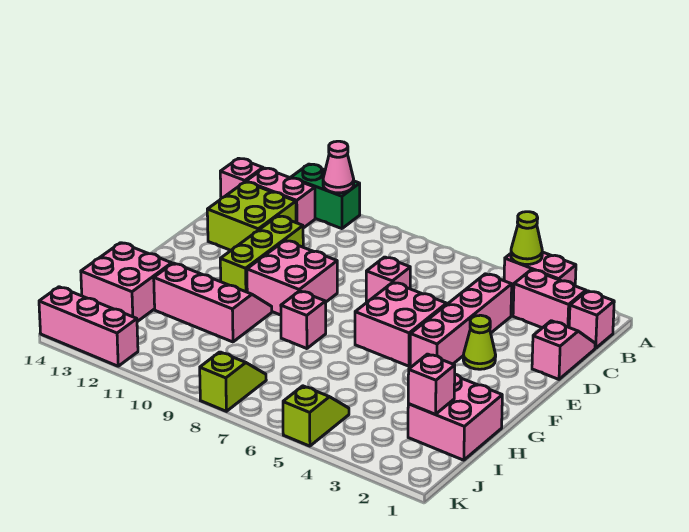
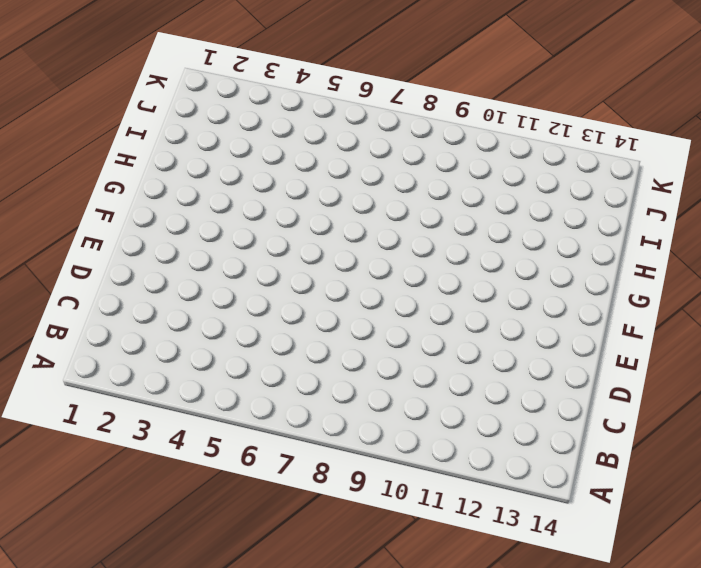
none -> pink brick A3:A4 level 1
none -> green brick A11:A12 level 1
none -> pink brick B1 level 1

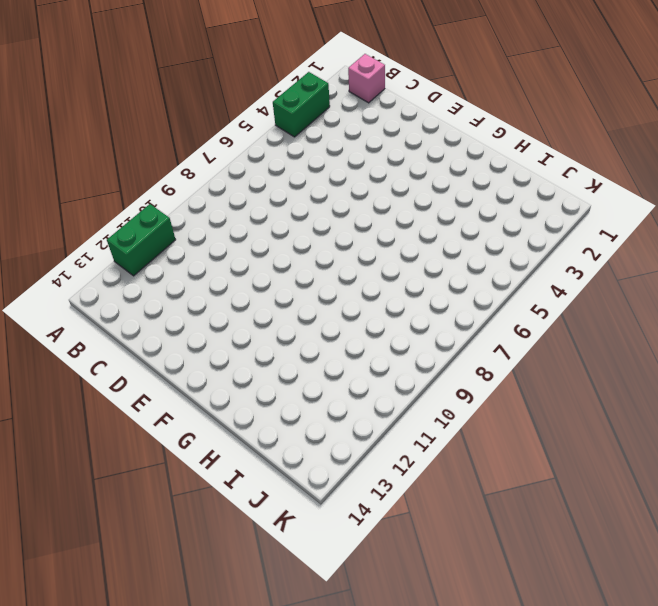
green brick A3:A4 level 1 -> pink brick A3:A4 level 1
none -> pink brick B2:B3 level 1
none -> pink brick B12:B13 level 1
none -> pink brick B14 level 1

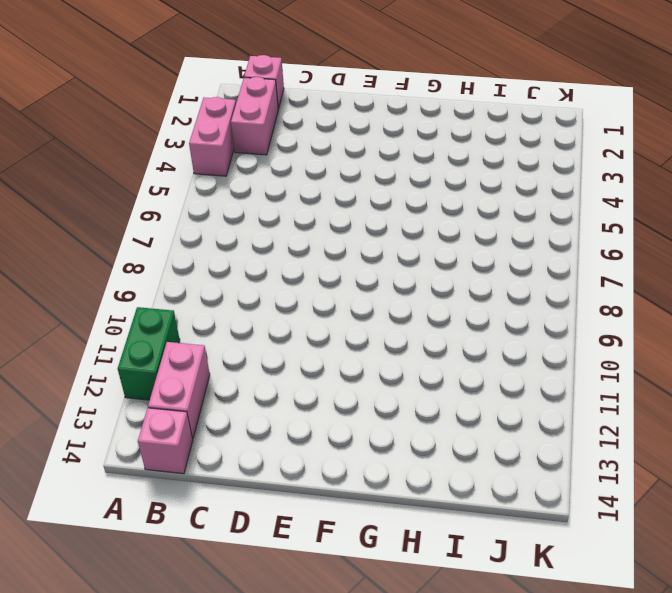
none -> pink slope C1:D1 level 1 top D
none -> pink brick C4:F4 level 1
none -> lime brick C12:D13 level 1

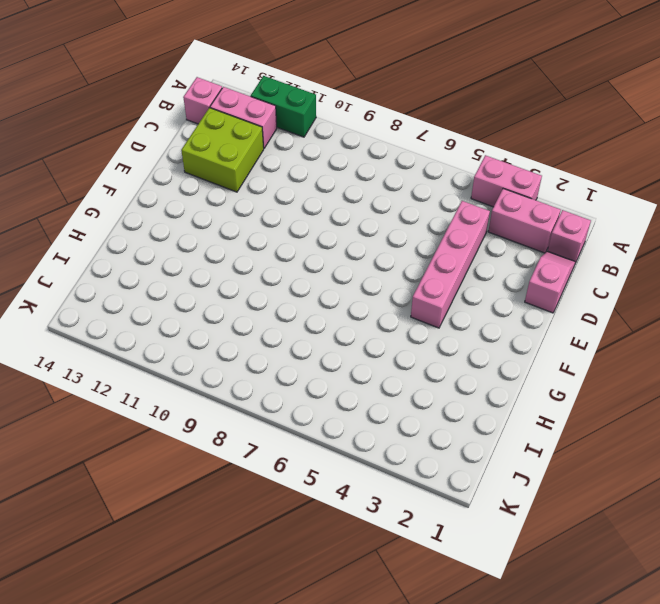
none -> pink brick D7 level 1
none -> lime brick D11:F11 level 1
none -> lime cone E3 level 1

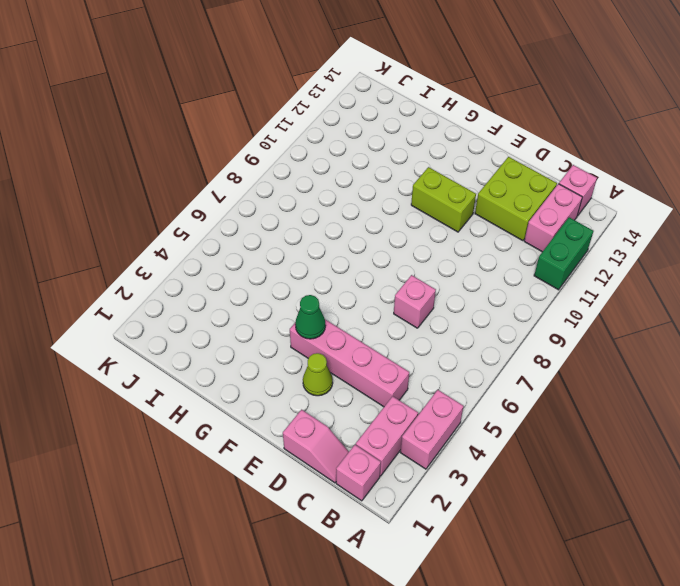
lime brick E11:F11 level 1 -> lime brick D11:F11 level 1
green cone F4 level 2 -> none
none -> pink brick E5:F6 level 1
none -> pink brick E9:F10 level 1
none -> pink brick G8 level 1

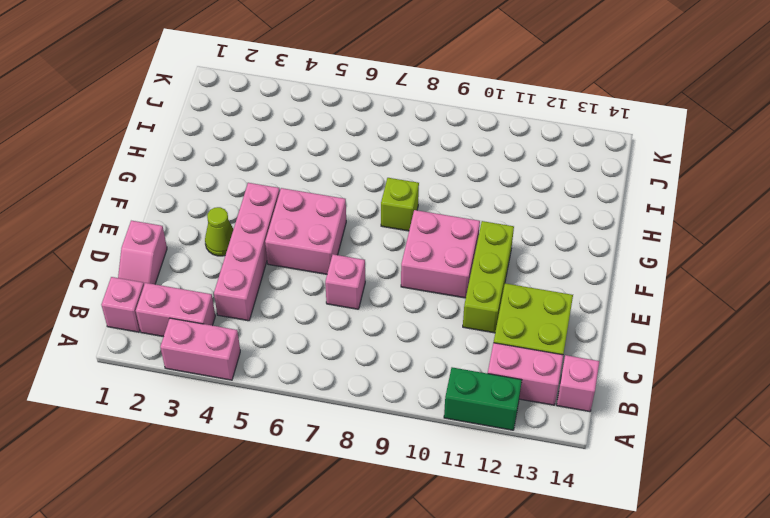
lime brick G8 level 1 -> pink brick G8 level 1
none -> pink slope G10:H12 level 1 top H
none -> pink brick H1:I2 level 1
none -> pink brick H13:I14 level 1

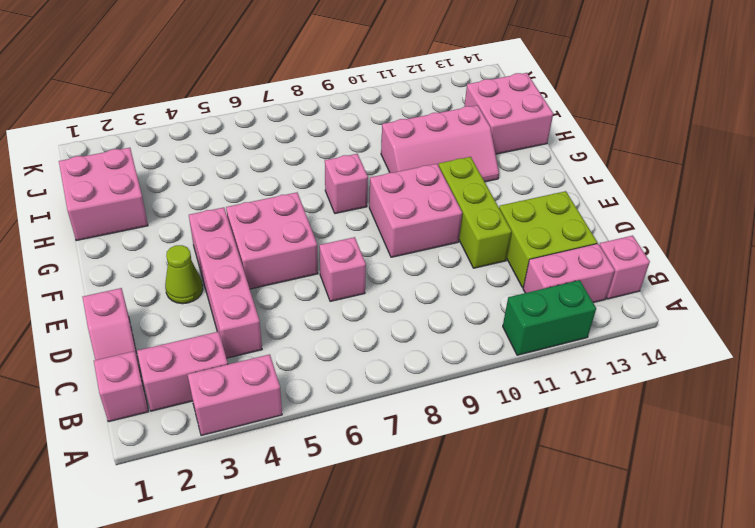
none -> lime slope J5:K5 level 1 top K
none -> lime slope J8:K8 level 1 top K
none -> pink brick K12:K14 level 1

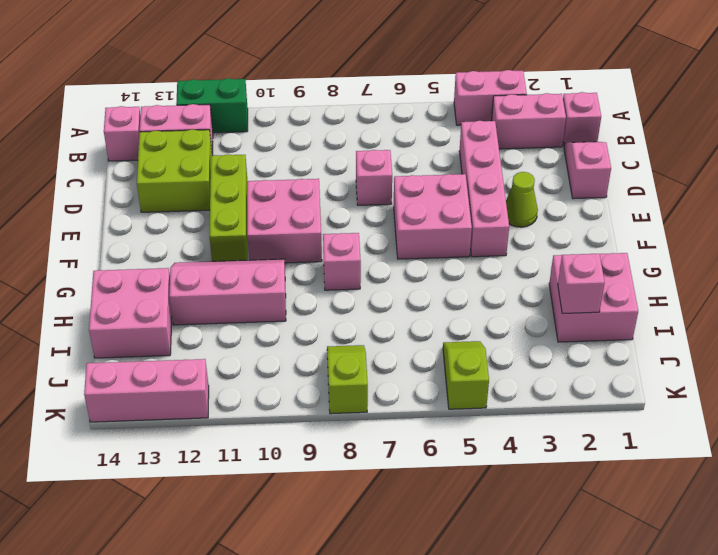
none -> lime cone A4 level 2
none -> pink cone A11 level 2

